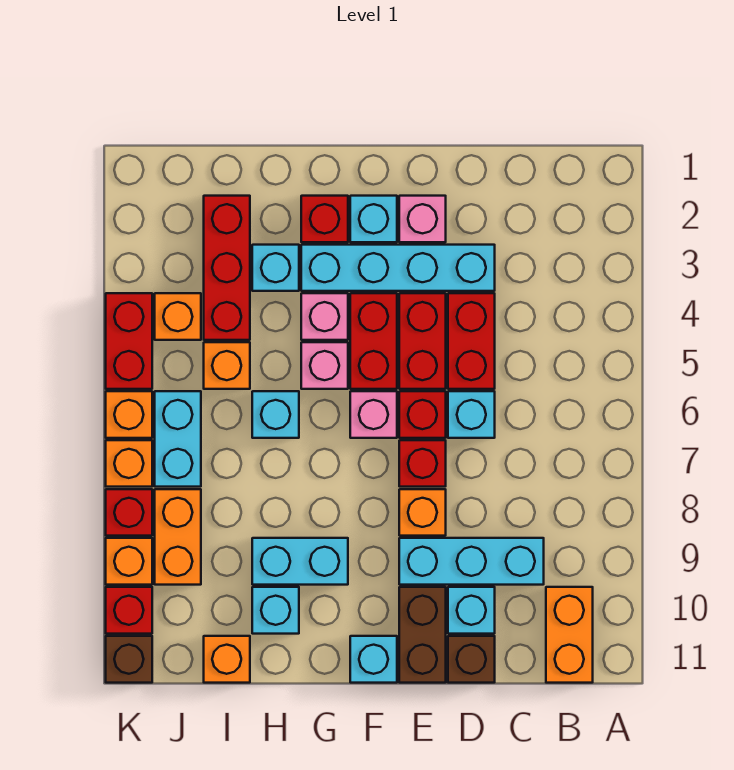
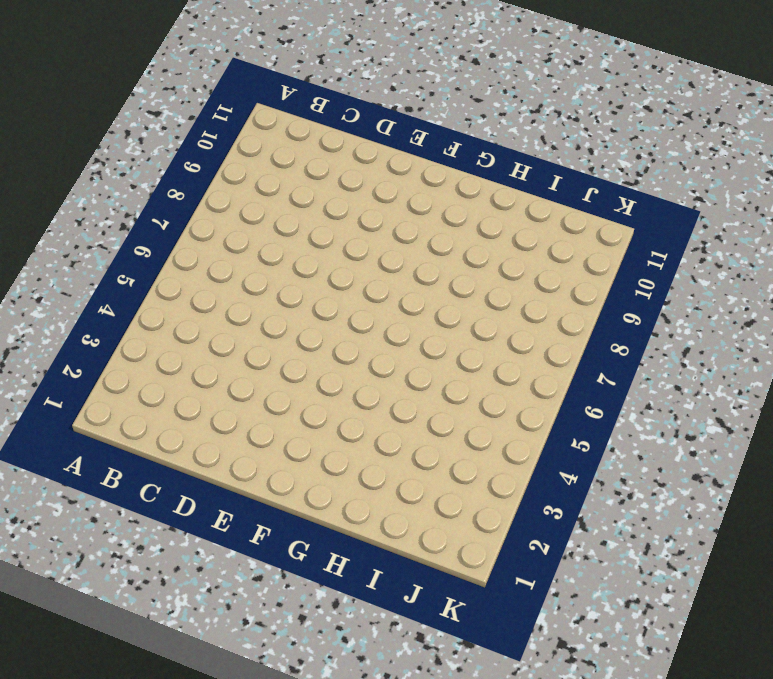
none -> orange brick B10:B11 level 1
none -> cyan brick C9:E9 level 1
none -> cyan brick D3:G3 level 1
none -> red brick D4:D5 level 1

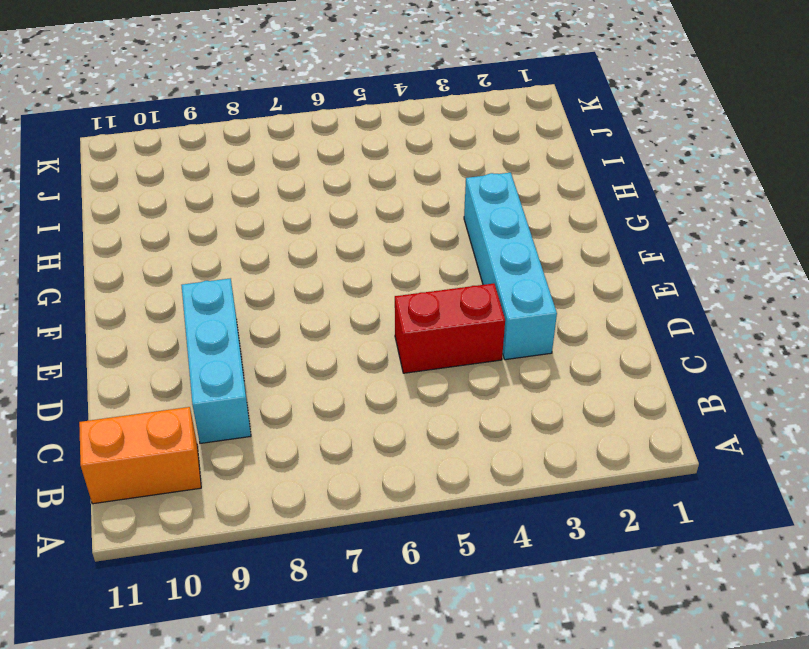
none -> cyan brick D6 level 1
none -> cyan brick D10 level 1
none -> brown brick D11 level 1
none -> pink brick E2 level 1

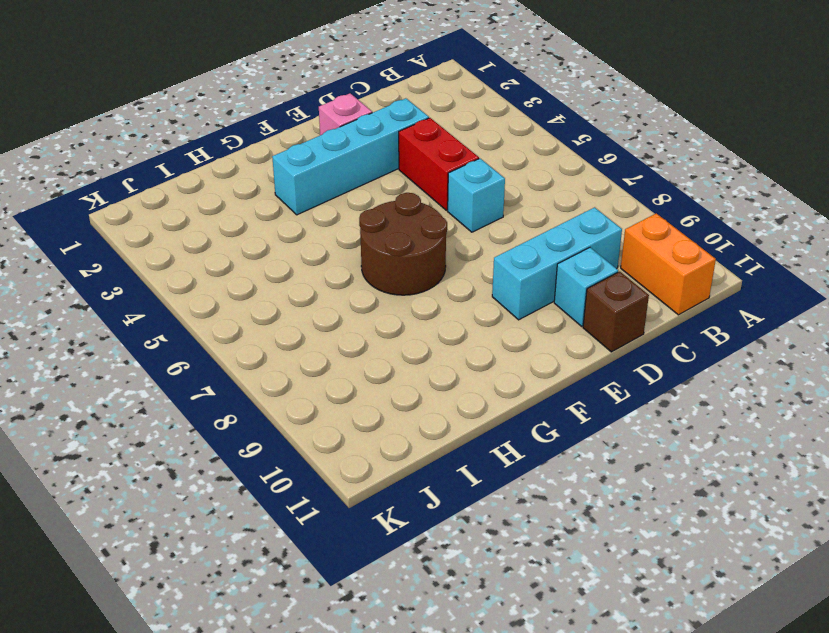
brown round brick F6:G7 level 1 -> pink brick F6 level 1
none -> red brick E4:E5 level 1
none -> red brick E6 level 1
none -> red brick E7 level 1
none -> orange brick E8 level 1

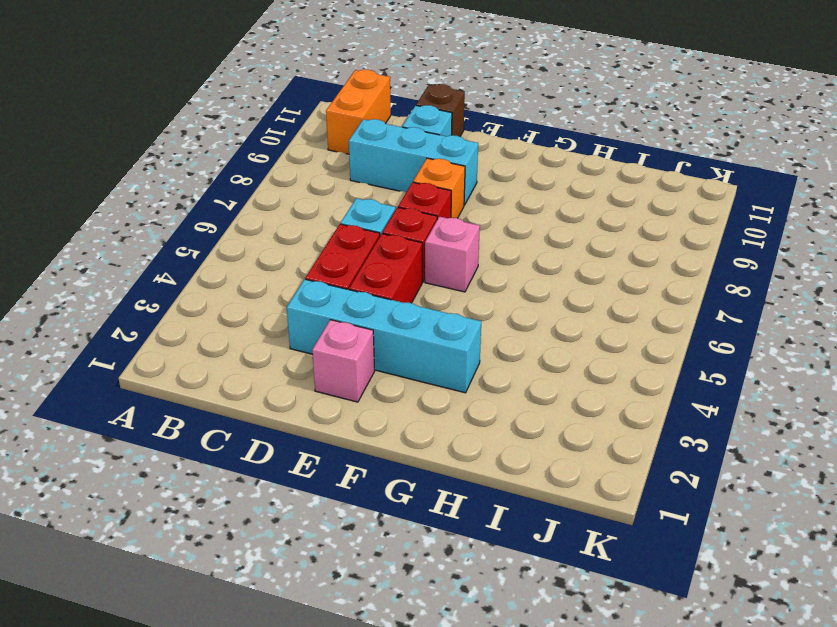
none -> brown brick E10:E11 level 1
none -> cyan brick F2 level 1
none -> red brick F4:F5 level 1
none -> cyan brick F11 level 1

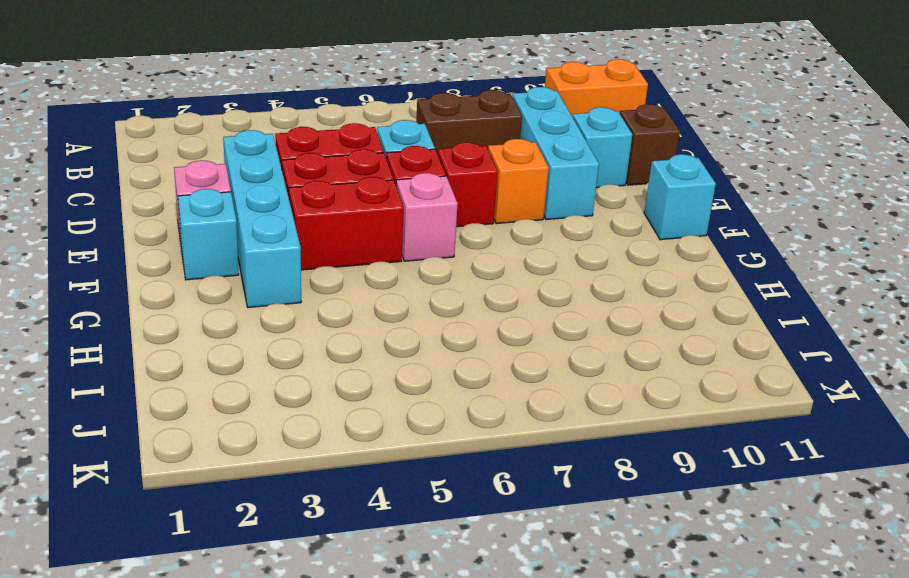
brown brick C7:C8 level 1 -> brown brick E10:E11 level 1
none -> red brick G2 level 1
none -> pink brick G4 level 1
none -> pink brick G5 level 1
none -> cyan brick G9:H9 level 1

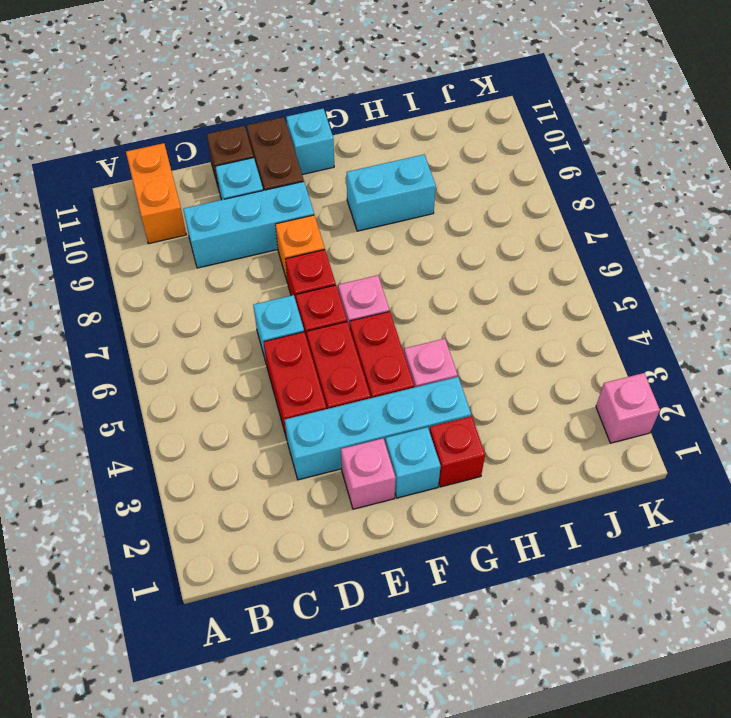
pink brick K2 level 1 -> pink brick G5 level 1
none -> cyan brick H3 level 1
none -> cyan brick H6 level 1
none -> cyan brick H10 level 1
none -> red brick I2:I4 level 1

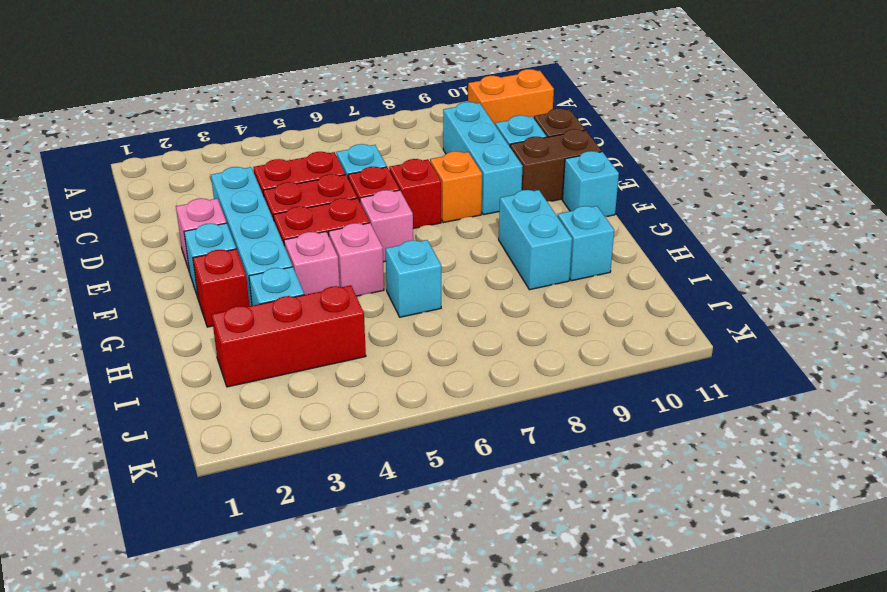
none -> orange brick I5 level 1
none -> orange brick I11 level 1
none -> orange brick J4 level 1
none -> cyan brick J6:J7 level 1

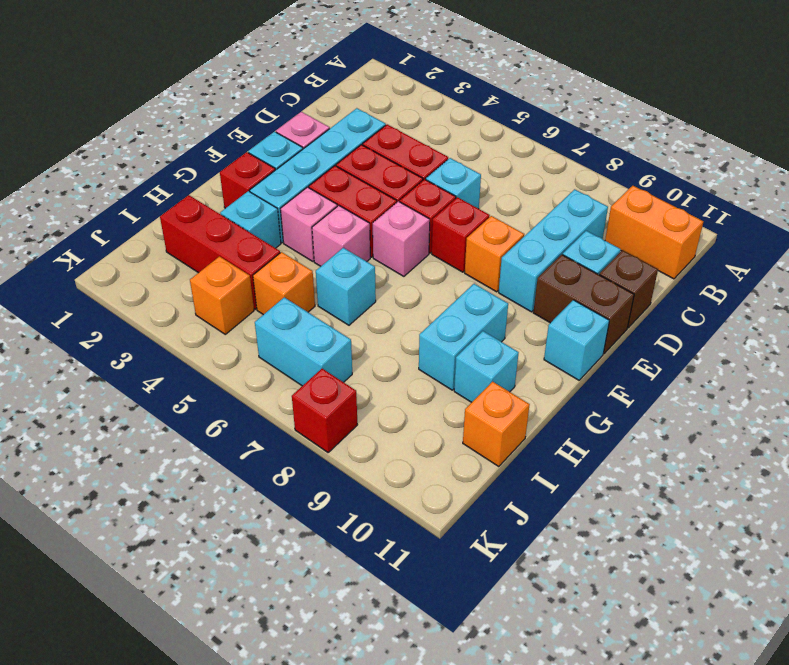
none -> orange brick J8:J9 level 1
none -> red brick K4:K5 level 1
none -> orange brick K6 level 1
none -> orange brick K7 level 1

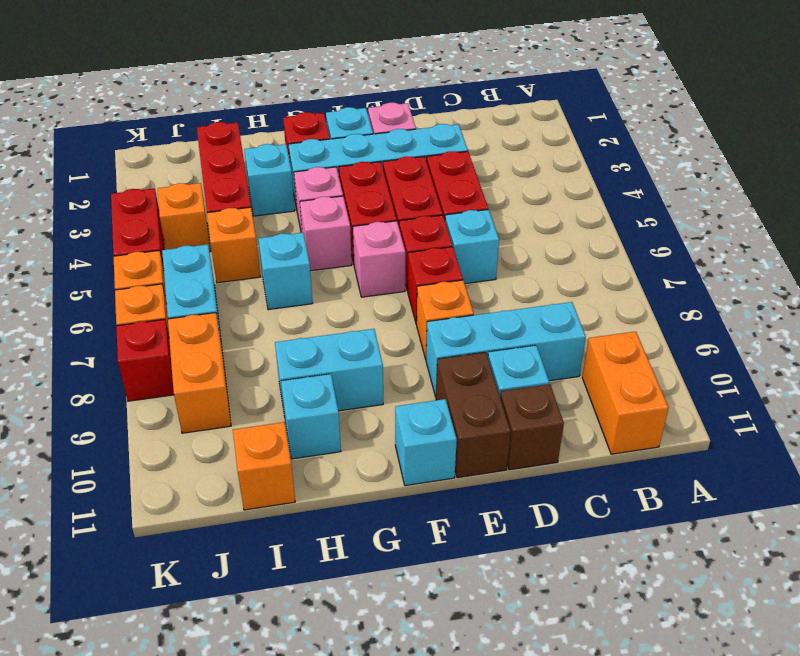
none -> orange brick K9 level 1
none -> red brick K10 level 1
none -> brown brick K11 level 1

